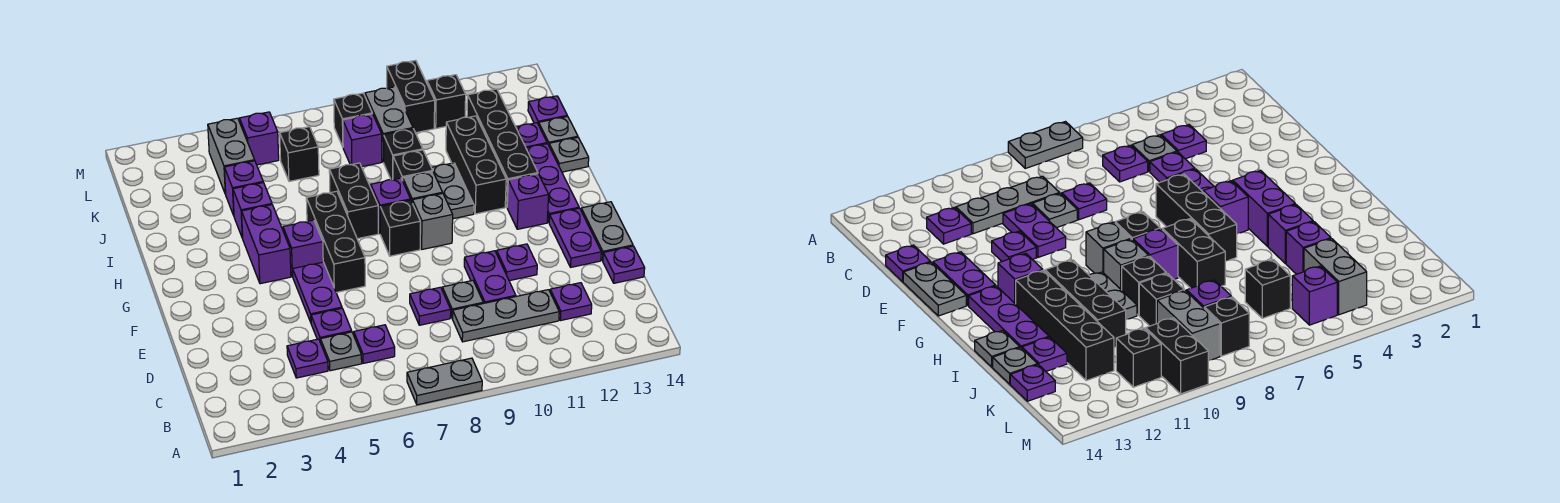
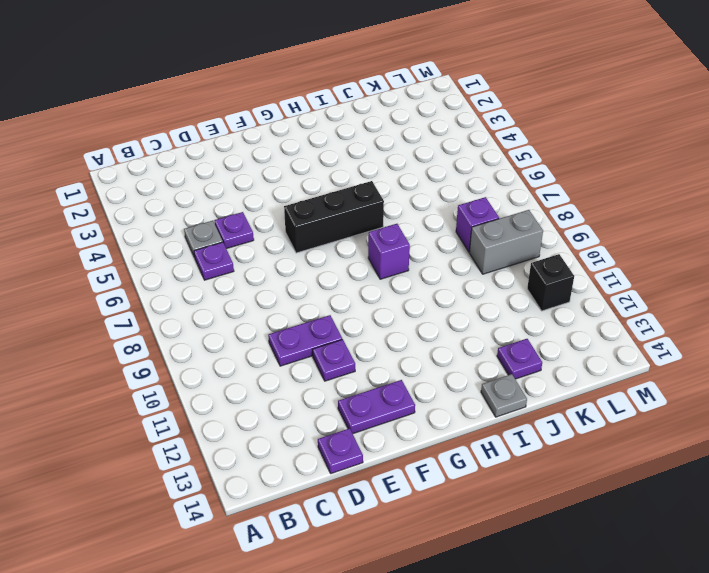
none -> grey plate A7:A8 level 1
none -> purple plate C4 level 1
none -> grey plate C9:C11 level 1
none -> purple plate C12 level 1

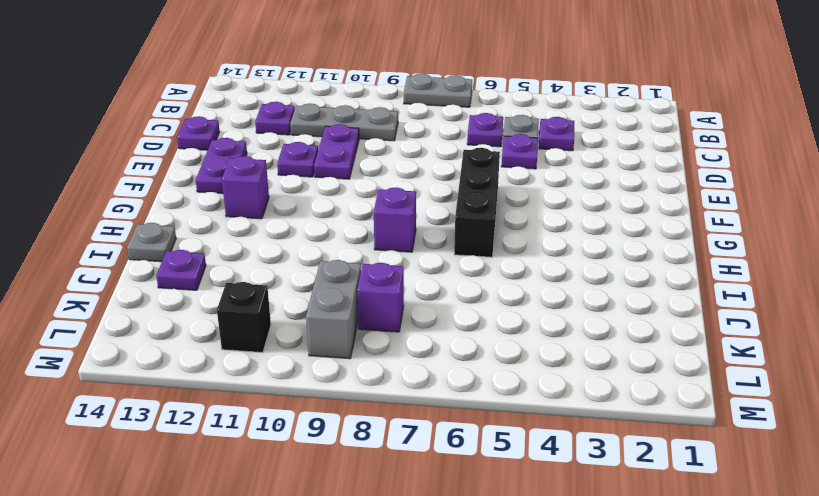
none -> purple plate D8 level 1
none -> grey plate D9 level 1
none -> purple plate E5:F5 level 1
none -> grey plate E14:F14 level 1

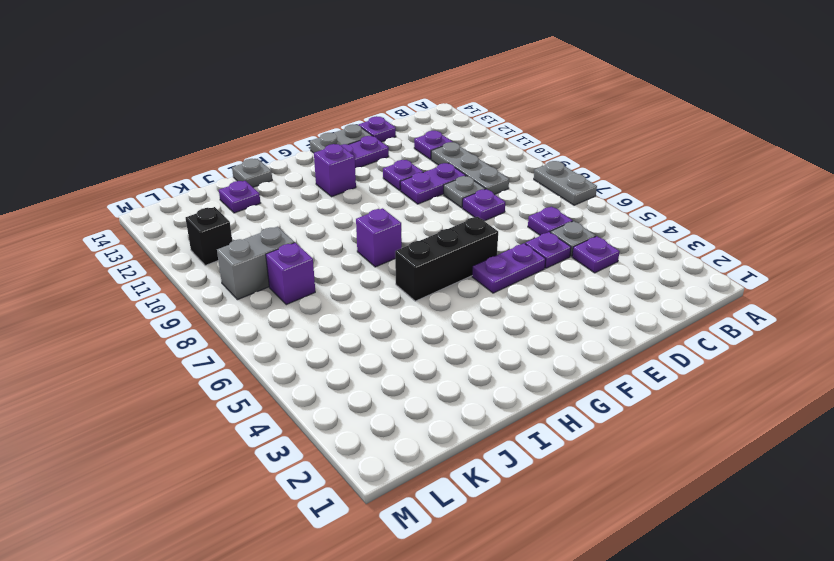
none -> purple brick G4:H4 level 1
none -> purple brick G5 level 1
none -> black brick G8 level 1
none -> grey brick G9 level 1

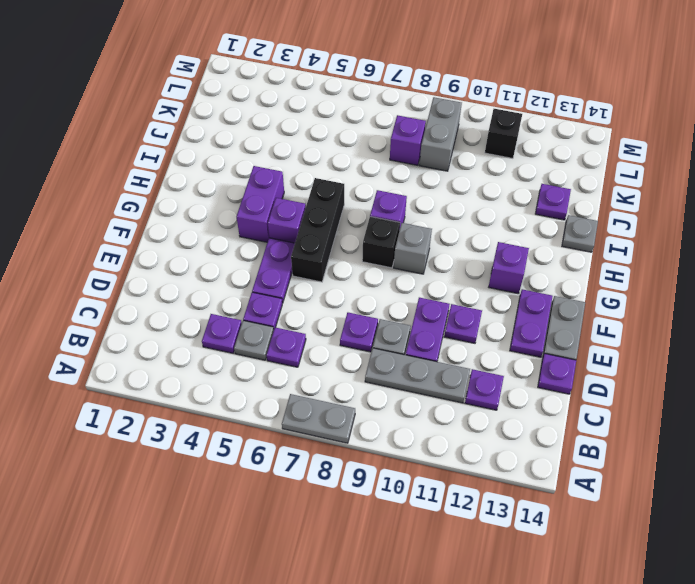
none -> purple plate G13:I13 level 1
none -> black brick H7:I7 level 1
none -> grey brick H9 level 1
none -> grey plate H10:I10 level 1

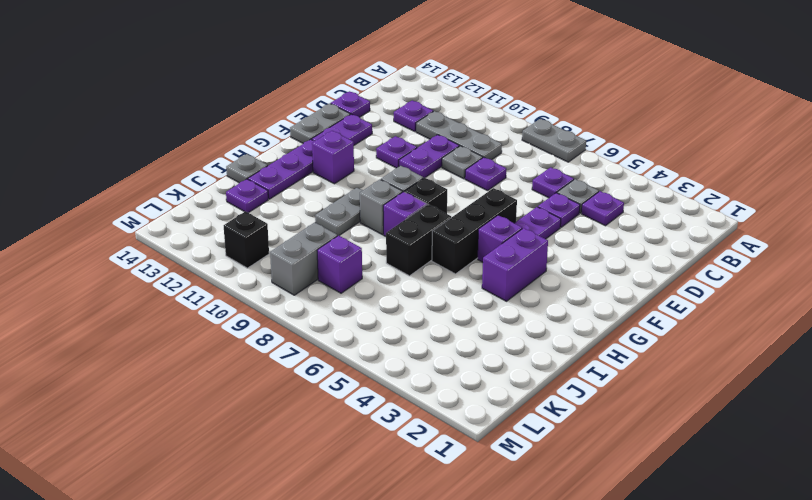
none -> black brick H11:J11 level 1
none -> black brick H12:K12 level 1
none -> purple brick I4 level 1
none -> black brick I9 level 1

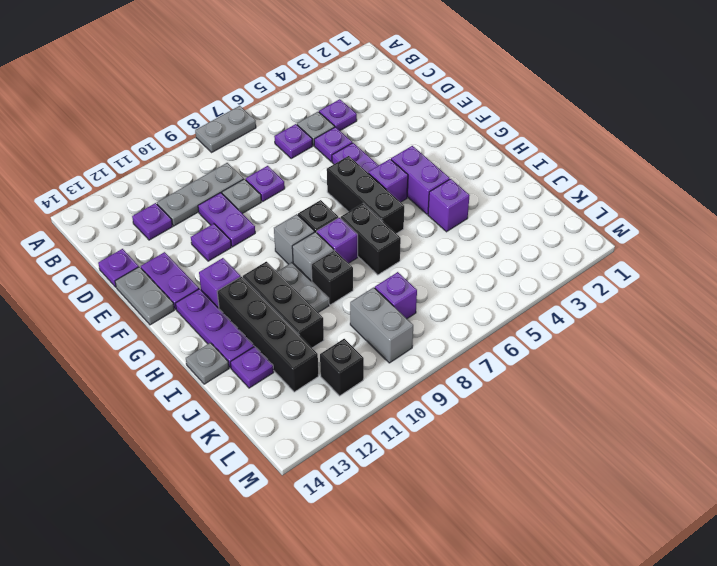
none -> purple brick J4 level 1
none -> black brick J9 level 1
none -> grey plate J14 level 1
none -> grey brick K4:L4 level 1

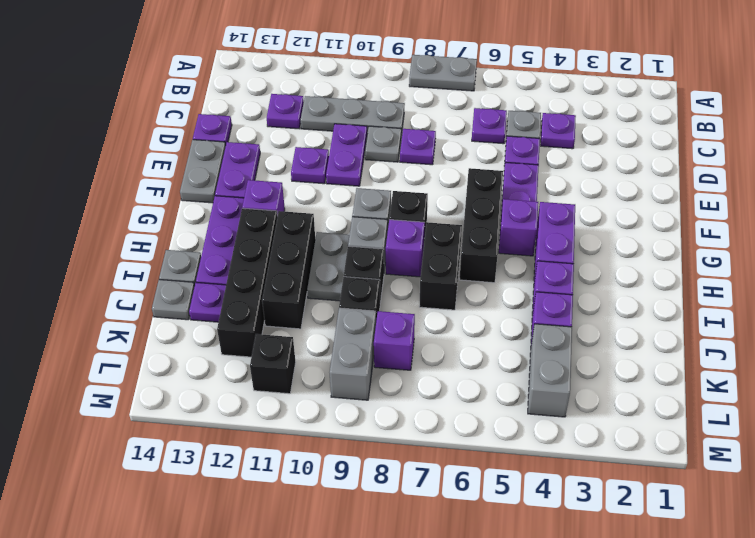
none -> black brick K6 level 1
none -> purple plate K14 level 1
none -> purple brick L5 level 1
none -> black brick L8 level 1

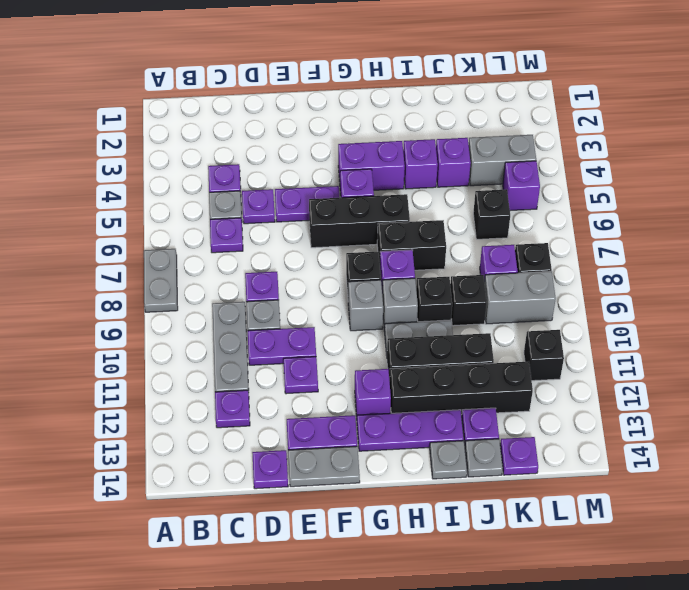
none -> black brick L10:M10 level 1

